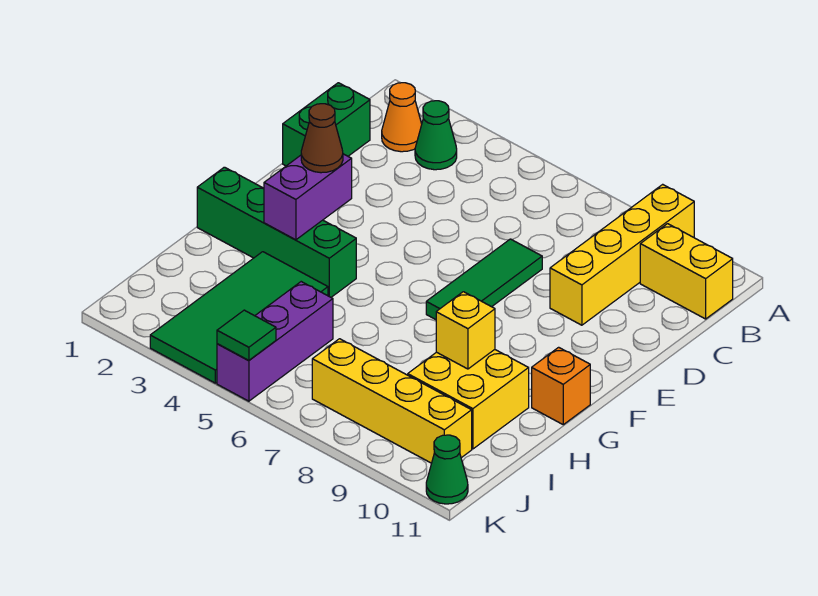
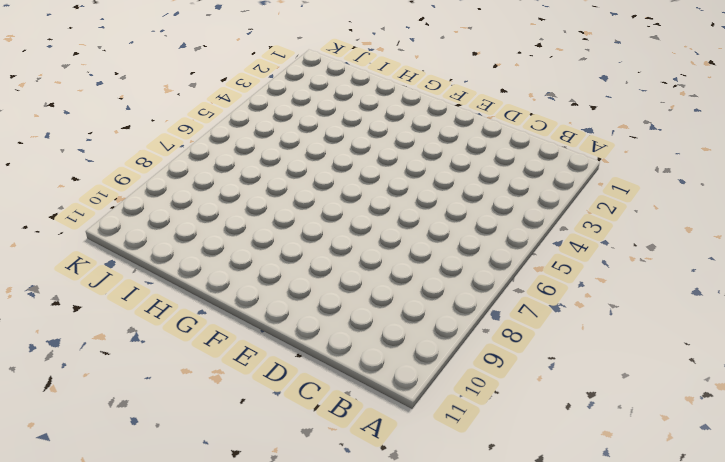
none -> yellow brick A9:D9 level 1
none -> orange cone B2 level 1
none -> green cone B3 level 1

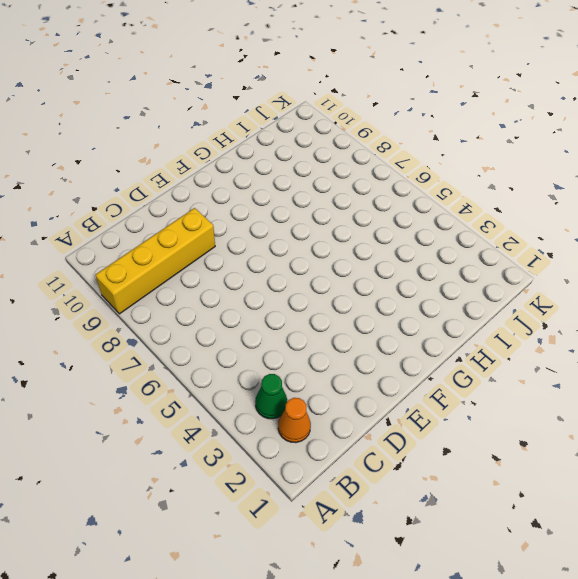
none -> yellow brick B10:B11 level 1
none -> green brick C1:D1 level 1
none -> green tile D7:F7 level 1

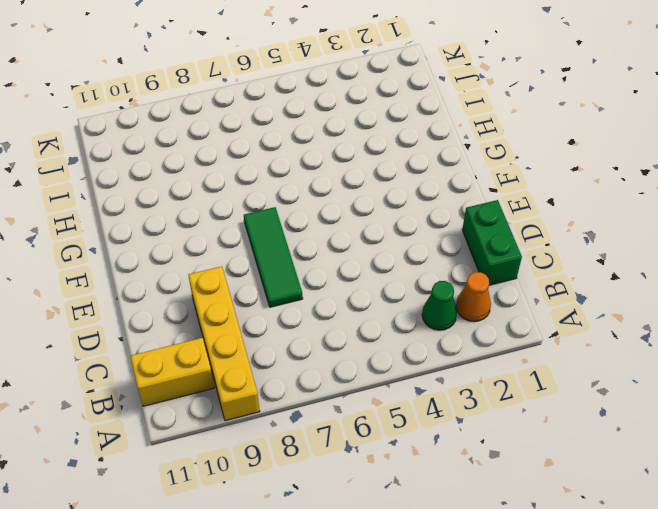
none -> green brick G1:G4 level 1
none -> orange brick G11 level 1
none -> green tile H3:K4 level 1

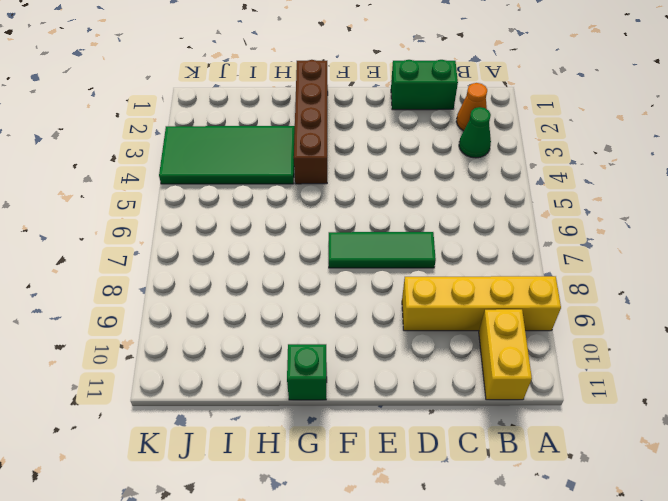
brown brick G1:G4 level 1 -> green brick G1:G4 level 1
green brick G11 level 1 -> orange brick G11 level 1
none -> yellow brick H9:I10 level 1
none -> purple brick I5:K5 level 1
none -> yellow brick J7:J10 level 1

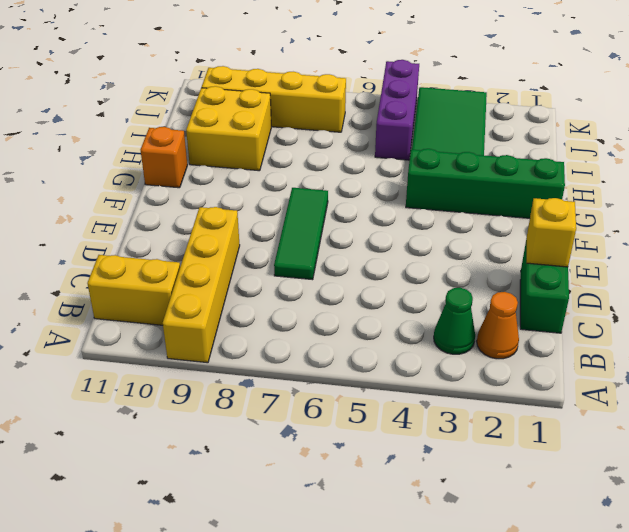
yellow brick D1 level 2 -> yellow brick H9 level 2
none -> green cone K11 level 1
none -> purple brick F3:G3 level 2
none -> green tile K5 level 2

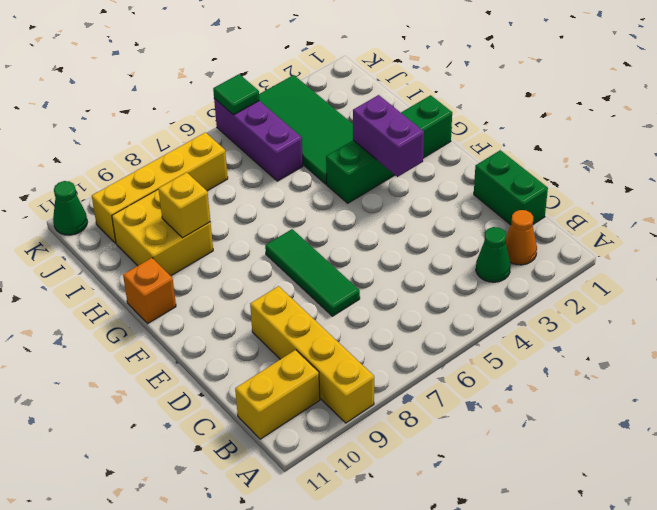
none -> brown cone F3 level 3

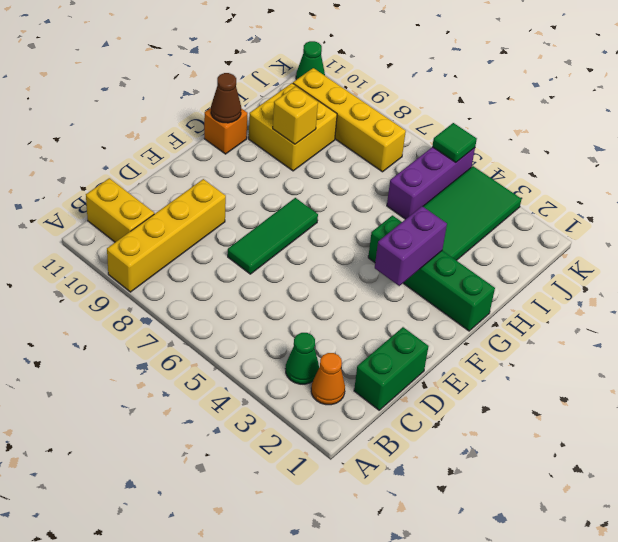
brown cone G11 level 2 -> brown cone F3 level 3

